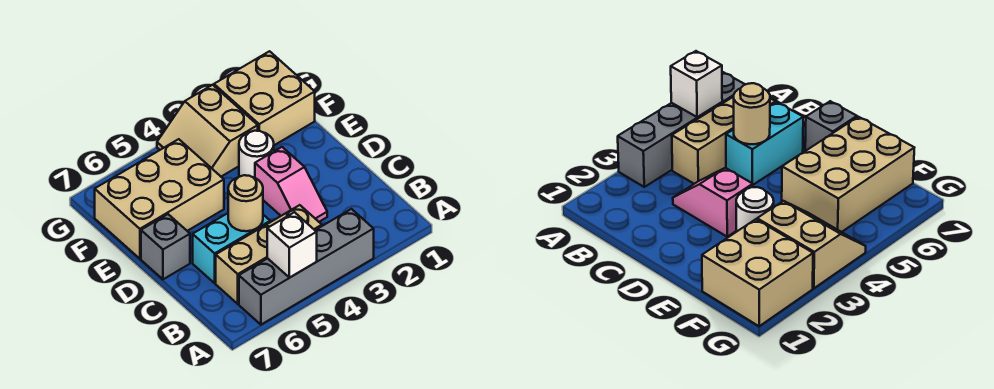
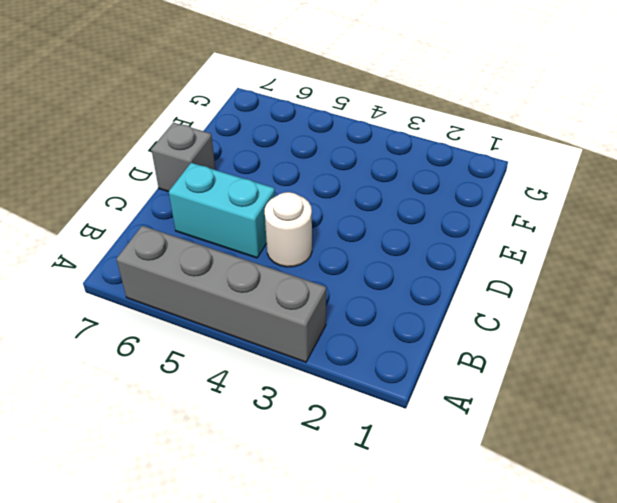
white round brick C4 level 1 -> white round brick E3 level 1
none -> tan brick B4:B6 level 1
none -> pink slope C3:D3 level 1 top D

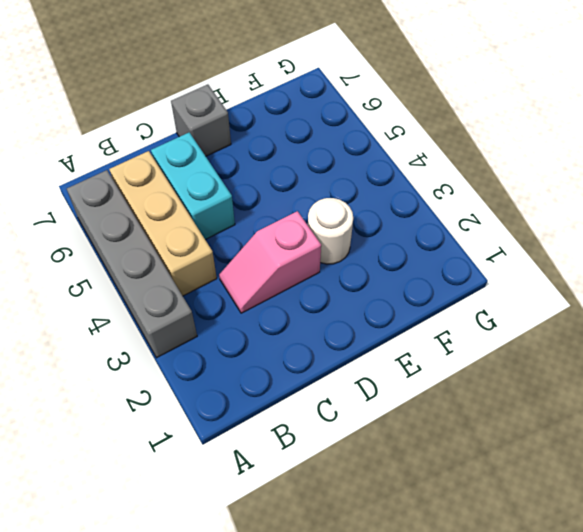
none -> tan brick E5:F7 level 1
none -> tan brick F1:G2 level 1

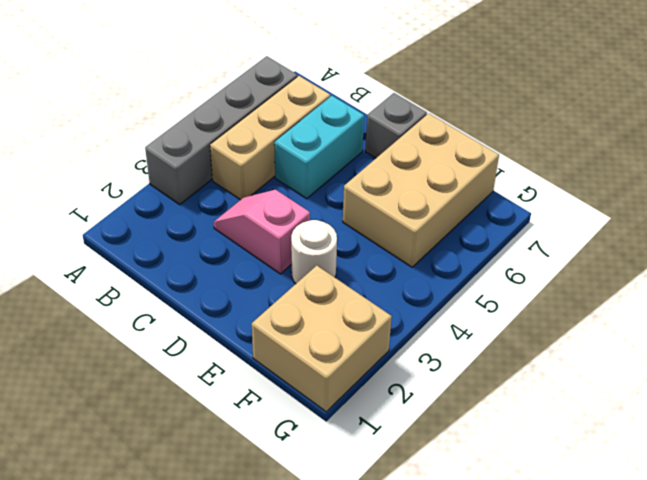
none -> tan slope F3:G4 level 1 top 3
none -> white brick A5 level 2

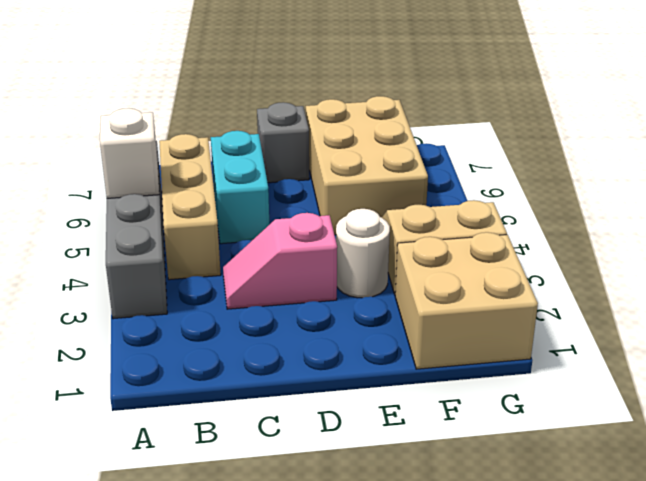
none -> tan round brick C5 level 2

